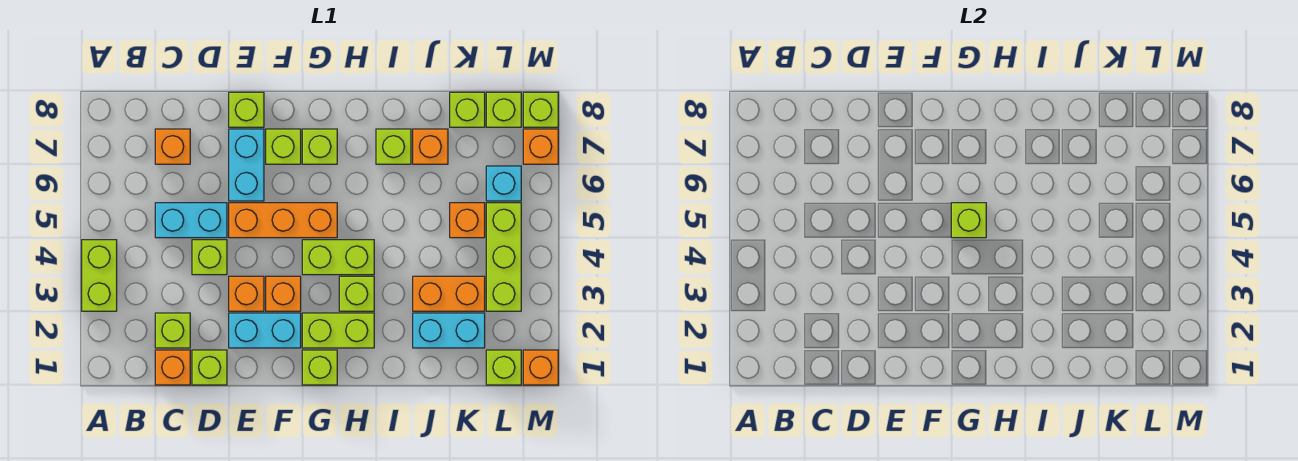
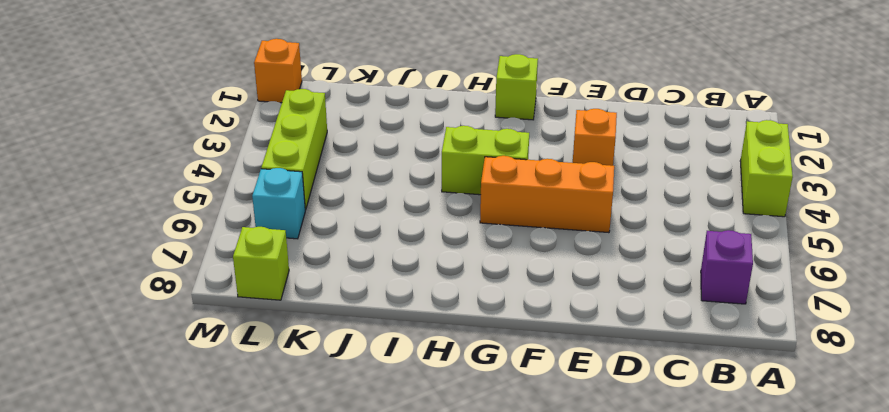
purple brick B7 level 1 -> none
none -> orange brick C1 level 1
none -> lime brick C2 level 1
none -> cyan brick C5:D5 level 1
none -> orange brick C7 level 1

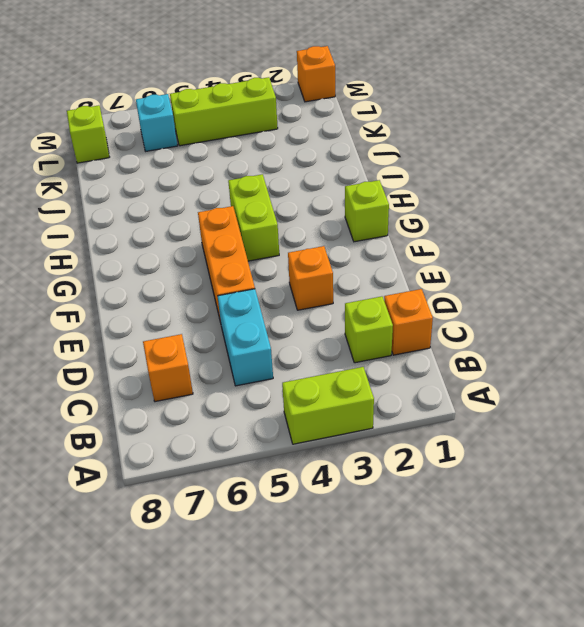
none -> lime brick D1 level 1
none -> lime brick D4 level 1
none -> cyan brick E2:F2 level 1
none -> cyan brick E6:E7 level 1

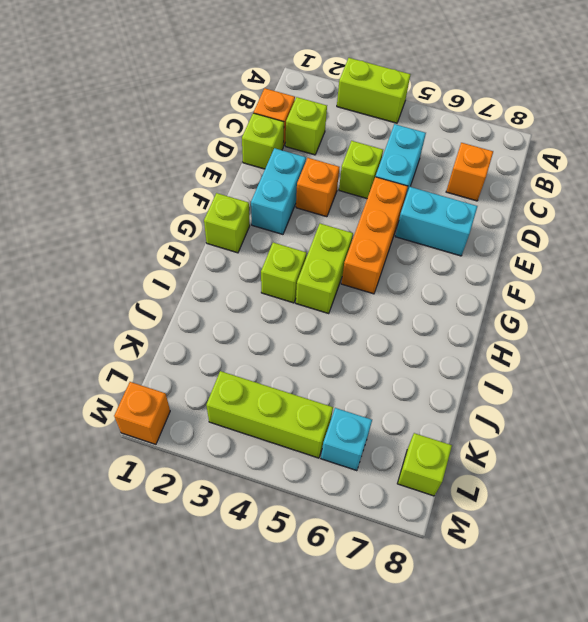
none -> lime brick E8 level 1
none -> orange brick F3 level 1
none -> lime brick F7 level 1
none -> lime brick G2:H2 level 1

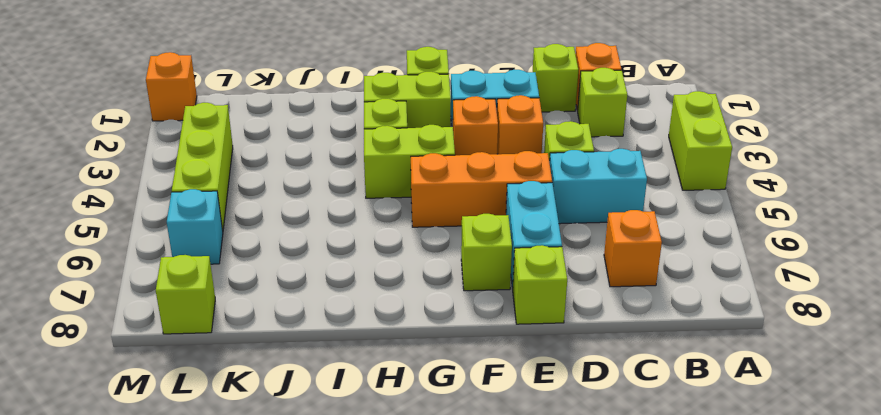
none -> lime brick G7 level 1
none -> lime brick I7 level 1
none -> cyan brick J2:K2 level 1
none -> orange brick J3:K3 level 1

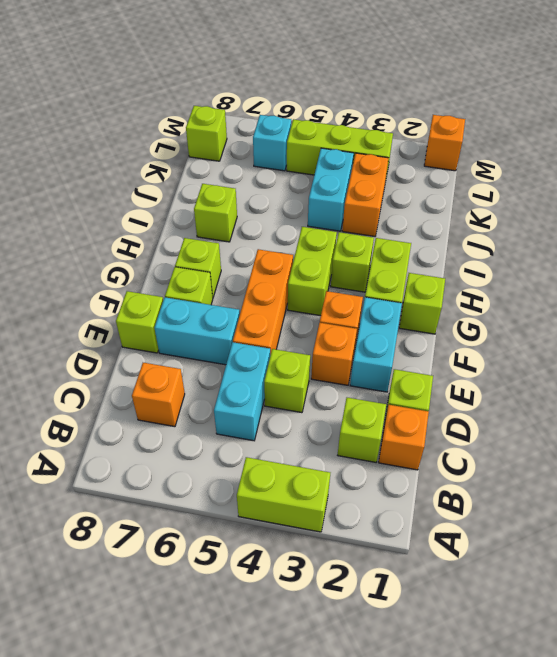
cyan brick J4:K4 level 1 -> cyan brick J2:K2 level 1
none -> orange brick J7 level 1
none -> orange brick K5 level 1
none -> lime brick K8 level 1
none -> lime brick L1 level 1

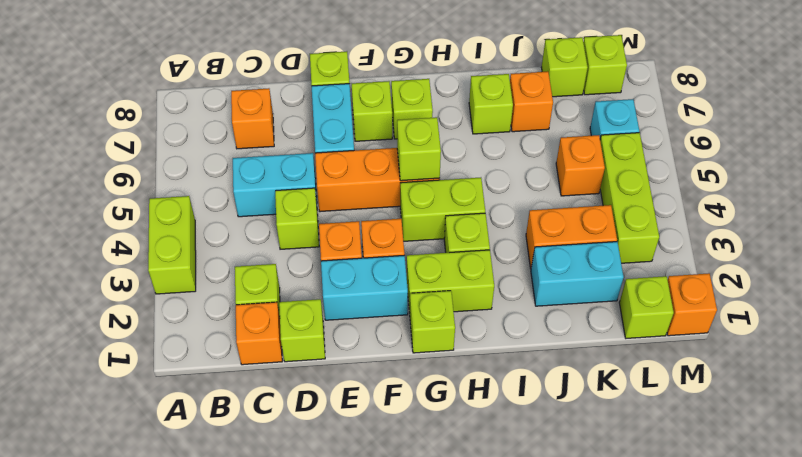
none -> orange brick M7 level 1
none -> lime brick M8 level 1

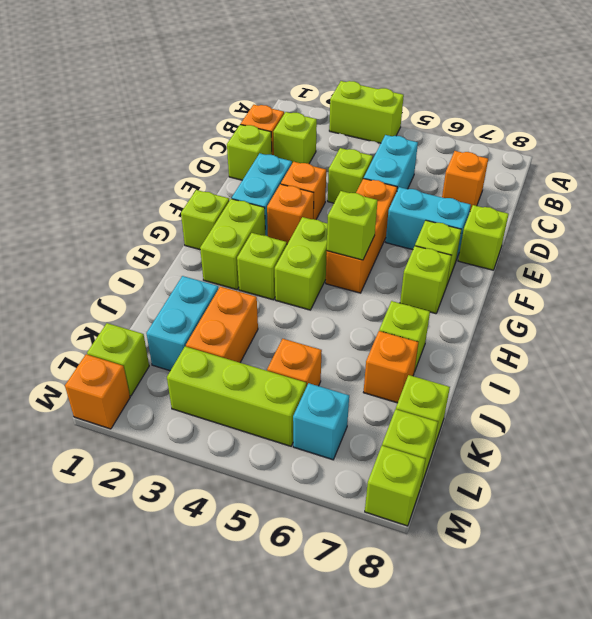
none -> orange brick M7 level 1

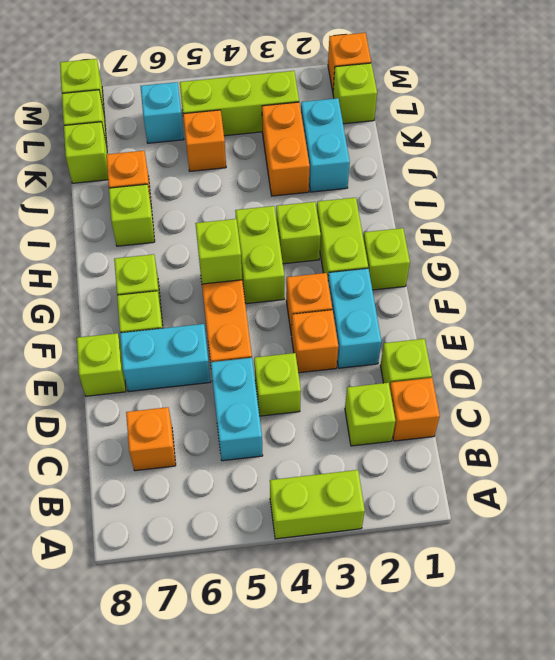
none -> orange brick M7 level 1

